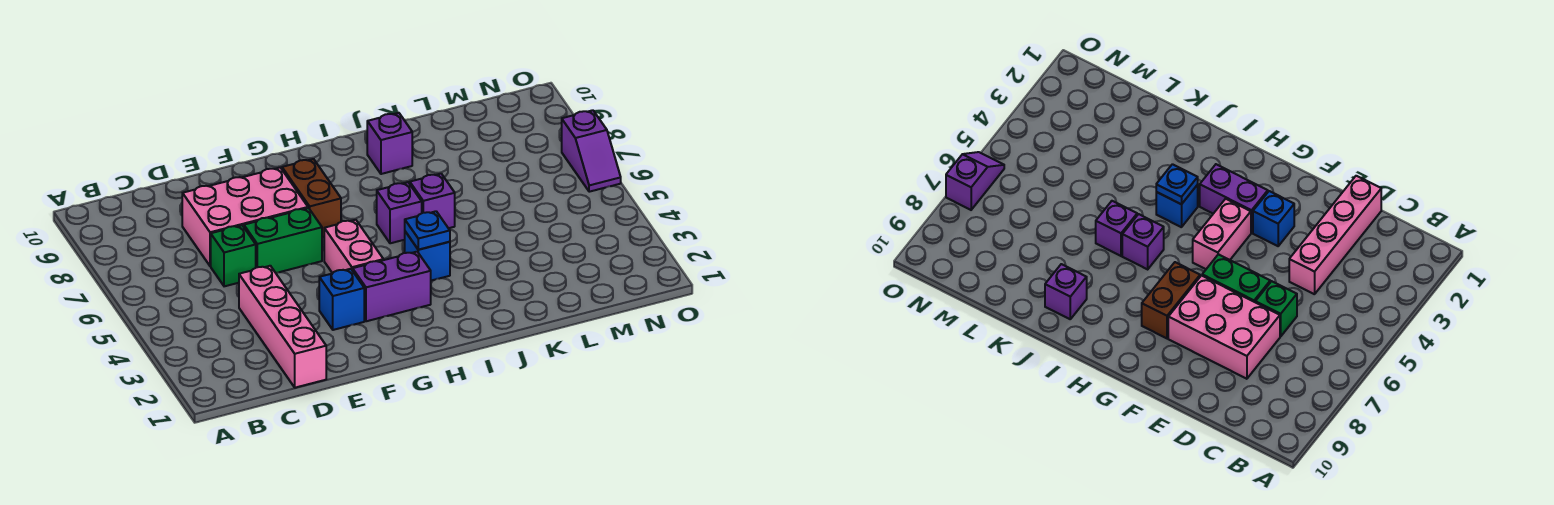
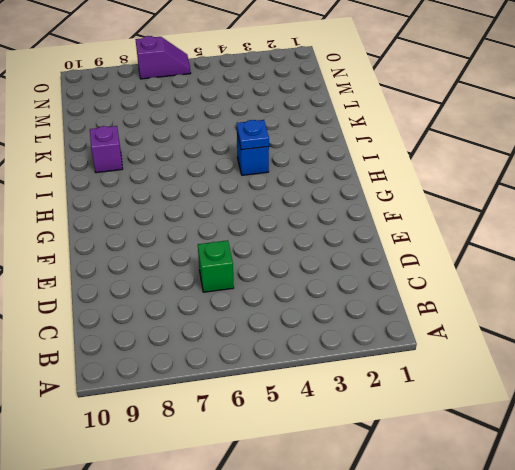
none -> pink brick D1:D4 level 1
none -> pink brick D7:F8 level 1
none -> green brick E6:F6 level 1

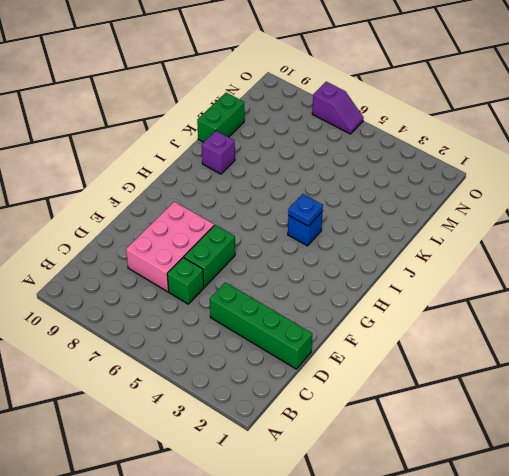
green brick D1:D4 level 1 -> pink brick D1:D4 level 1
green brick K10:L10 level 1 -> none
none -> blue brick F3 level 1
none -> purple brick G3:H3 level 1
none -> pink brick G4:G5 level 1

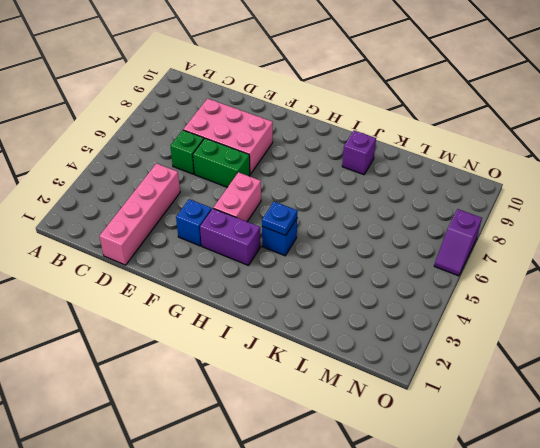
none -> brown brick G7:G8 level 1
none -> purple brick I6 level 1
none -> purple brick J6 level 1

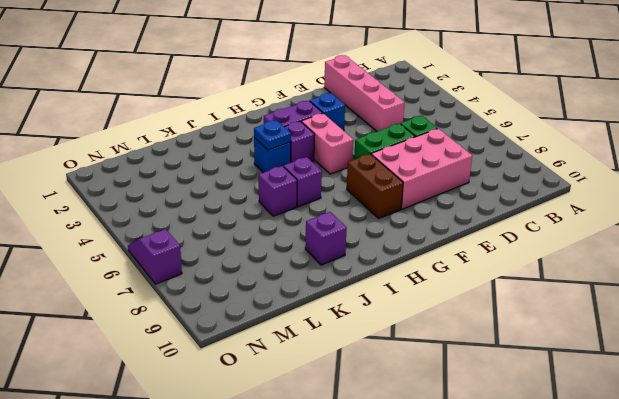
purple brick H4 level 1 -> none

